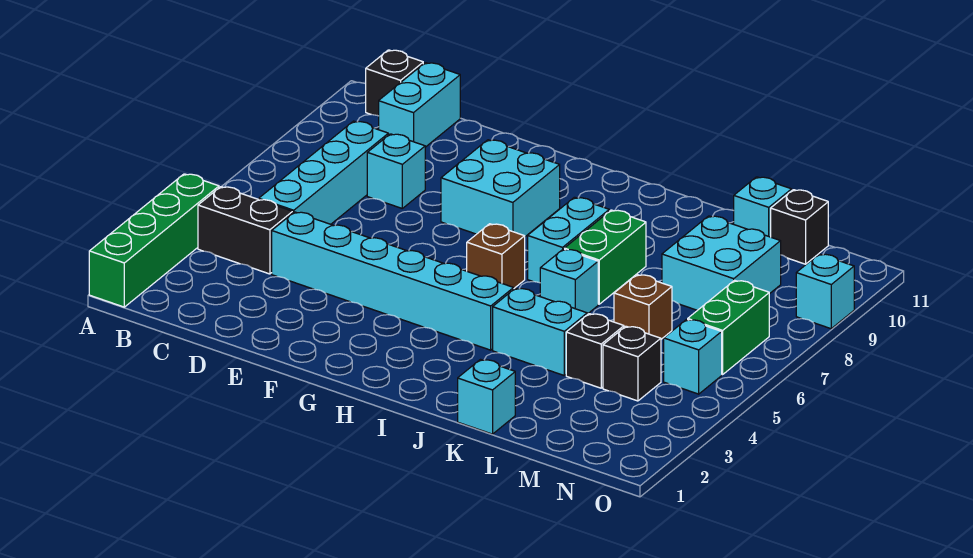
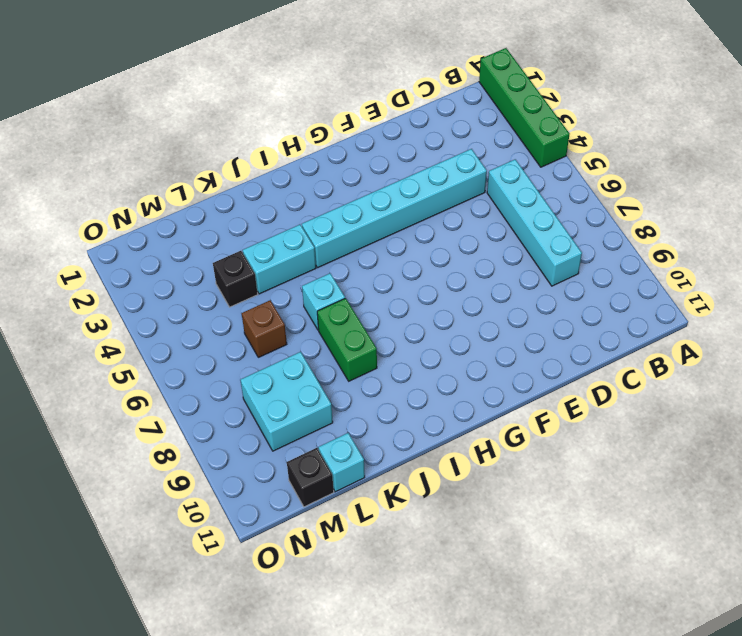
none -> black brick B4:C4 level 1
none -> black brick B11 level 1
none -> cyan brick C10:C11 level 1

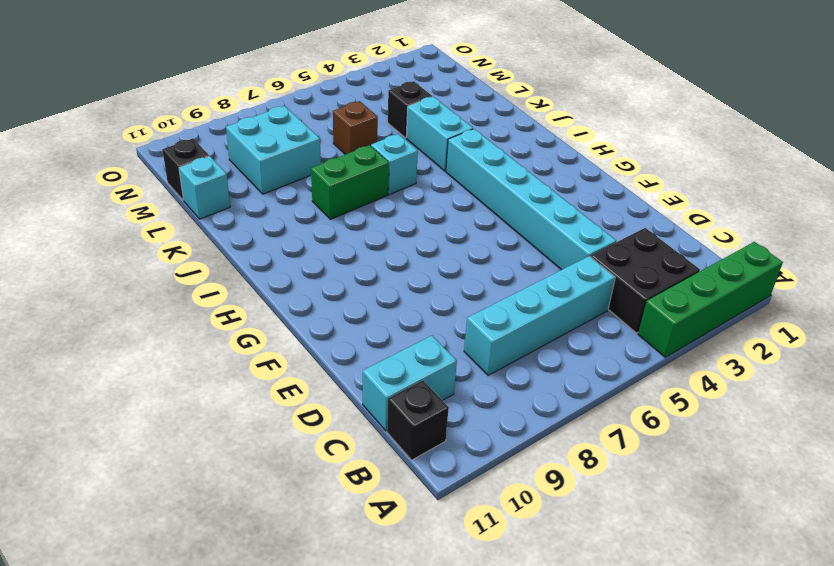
black brick B3:C4 level 1 -> black brick B4:C4 level 1
none -> cyan brick D8 level 1
none -> cyan brick F8:G9 level 1
none -> brown brick H6 level 1

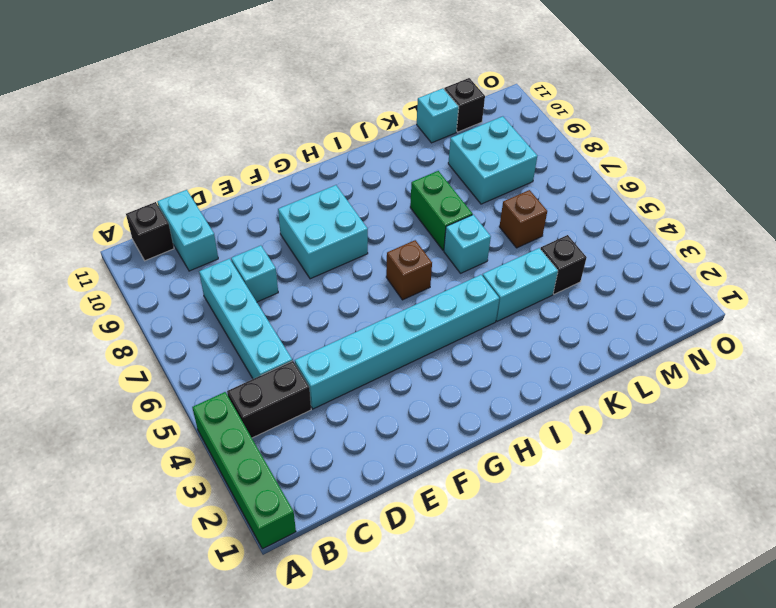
none -> cyan brick I7:I8 level 1
none -> cyan brick K1 level 1
none -> black brick M4 level 1

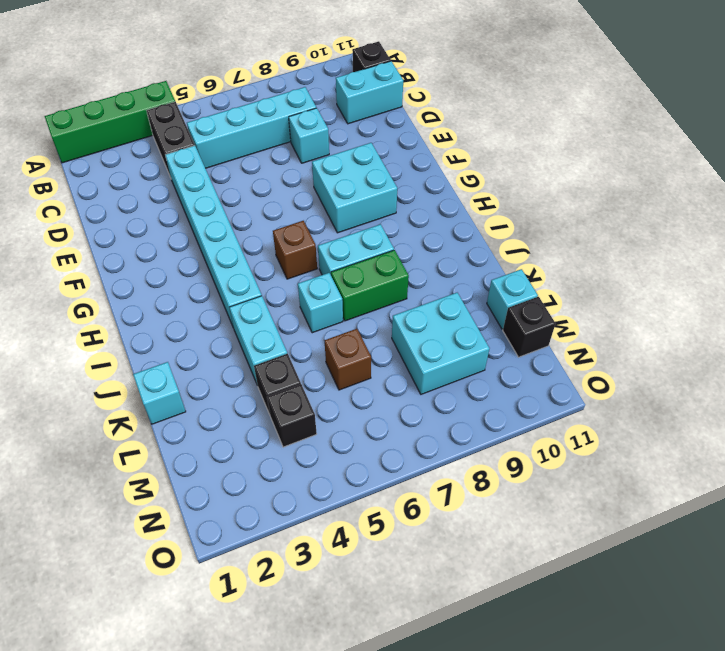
none -> cyan brick N5 level 1
none -> green brick N6:N7 level 1
none -> cyan brick O9 level 1

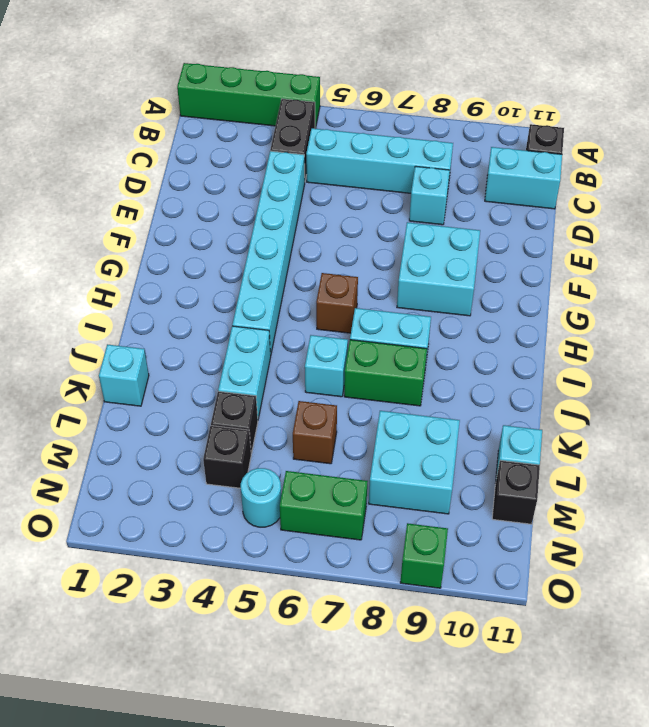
cyan round brick N5 level 1 -> cyan brick N5 level 1
green brick O9 level 1 -> cyan brick O9 level 1

